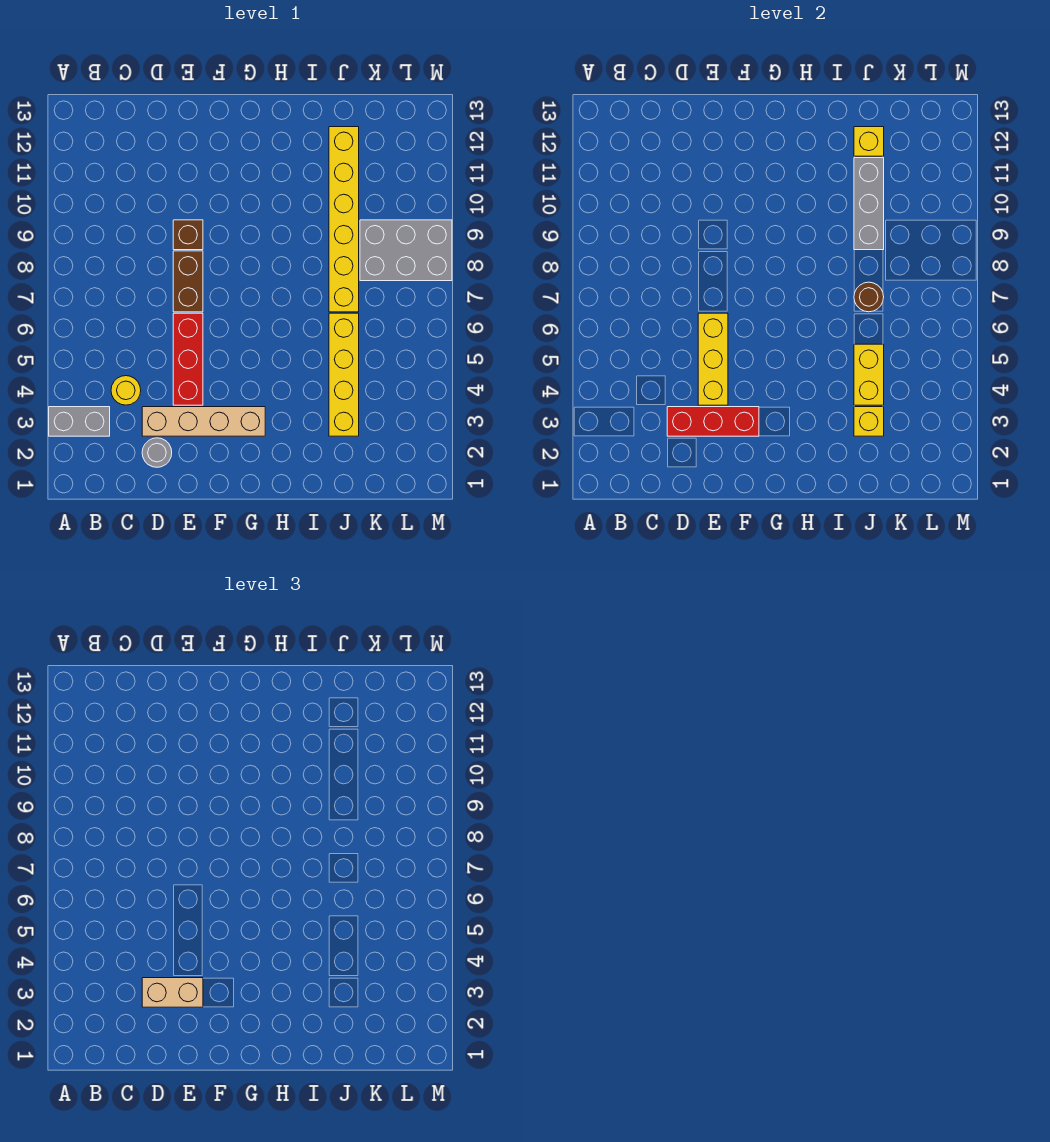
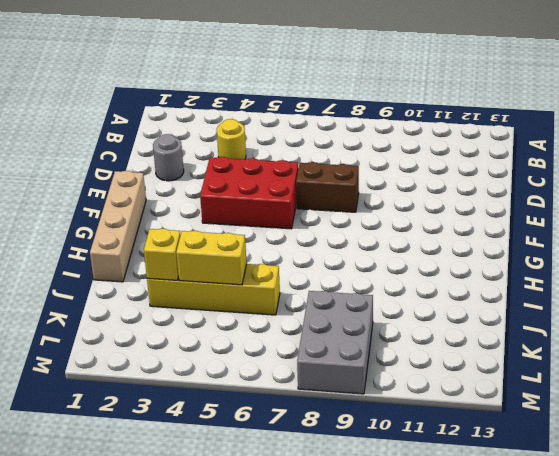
red brick E4:F6 level 1 -> red brick E4:E6 level 1
tan brick F1:I1 level 1 -> tan brick D3:G3 level 1
none -> grey brick A3:B3 level 1
none -> brown brick E9 level 1
none -> yellow brick J7:J12 level 1

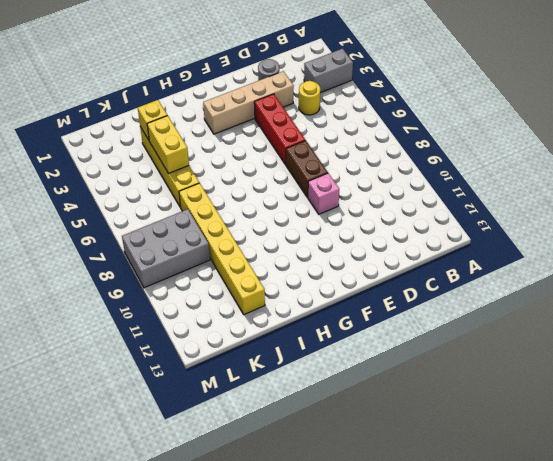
pink brick E9 level 1 -> brown brick E9 level 1
none -> red brick D3:F3 level 2
none -> yellow brick E4:E6 level 2
none -> brown round brick J7 level 2

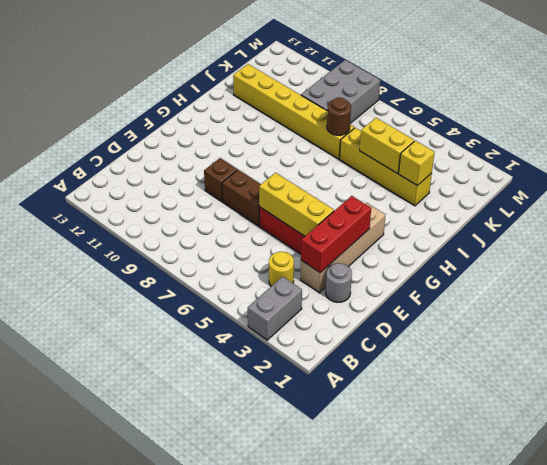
none -> grey brick J9:J11 level 2
none -> yellow brick J12 level 2
none -> tan brick D3:E3 level 3

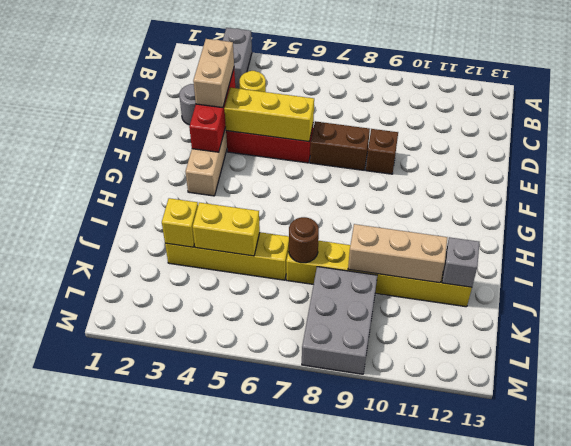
tan brick J9:J11 level 2 -> grey brick J9:J11 level 2
grey brick J12 level 2 -> yellow brick J12 level 2

